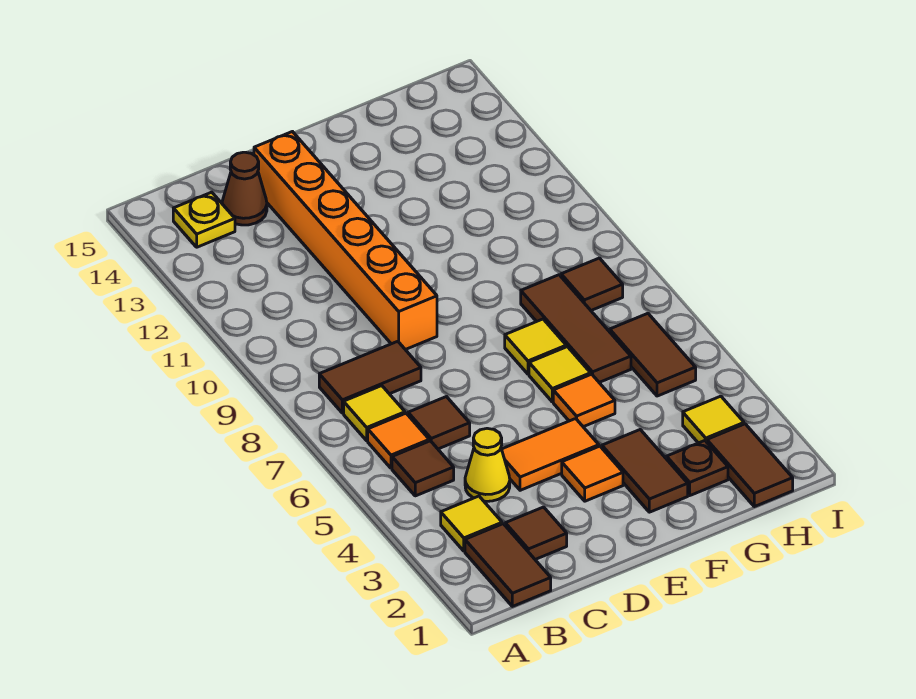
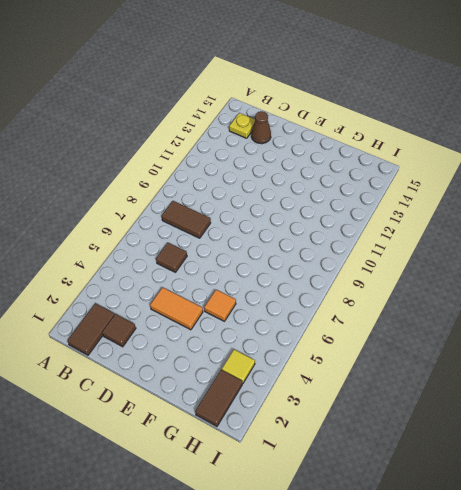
none -> yellow tile B3 level 1
none -> brown tile B5 level 1
none -> orange tile B6 level 1

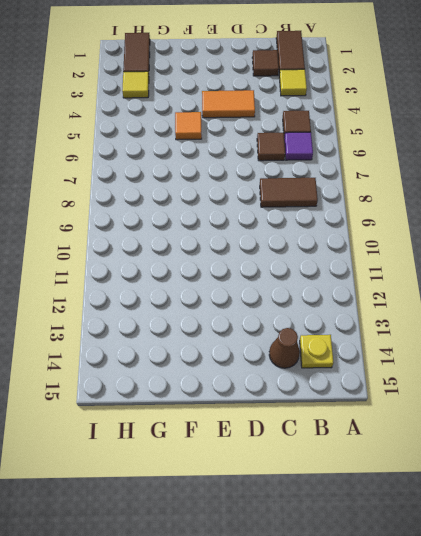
purple tile B6 level 1 -> orange tile B6 level 1
none -> yellow tile B7 level 1
none -> yellow cone C4 level 1
none -> orange brick D9:D14 level 1

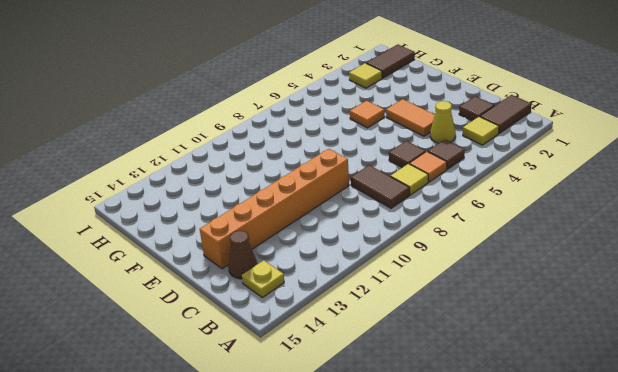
none -> orange tile E3 level 1
none -> brown tile F2:F3 level 1
none -> yellow tile F6 level 1

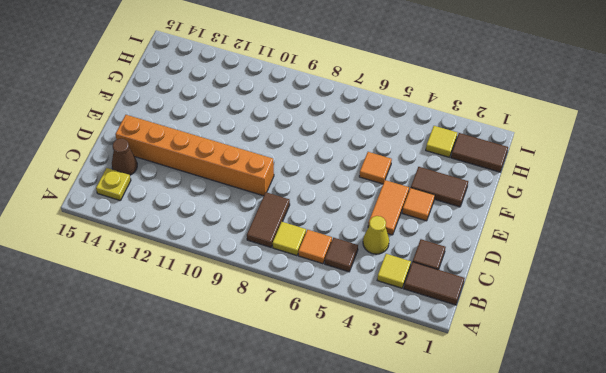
none -> brown tile C6 level 1
none -> yellow tile F6 level 1
none -> yellow tile F7 level 1

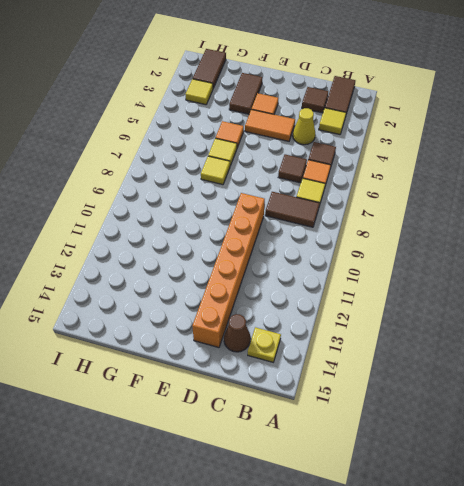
none -> brown plate G2 level 1
none -> brown tile G6:G8 level 1
none -> brown tile H5:H6 level 1

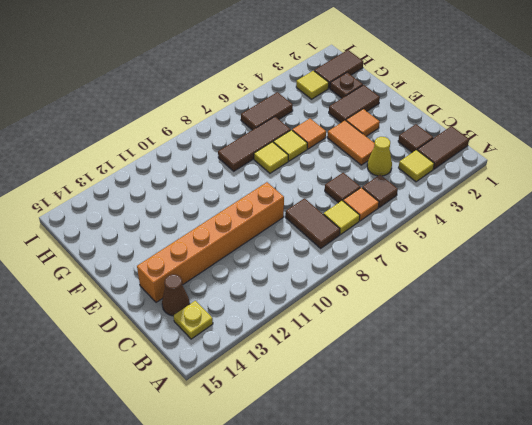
none -> brown tile H8 level 1

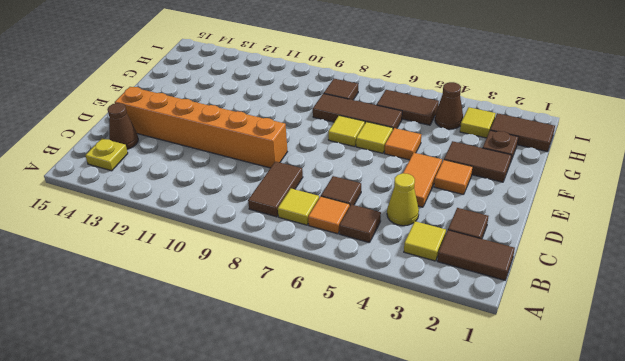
brown cone H4 level 1 -> none

